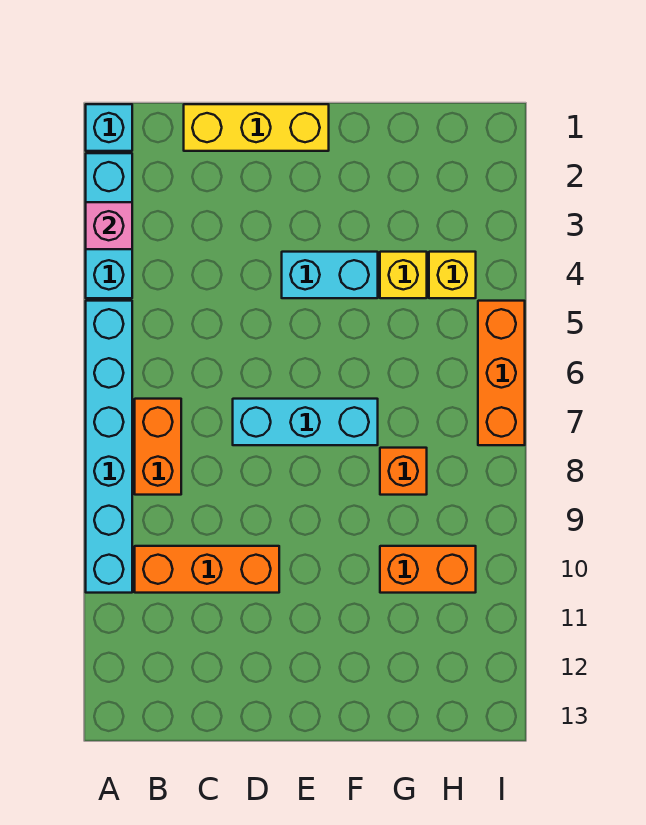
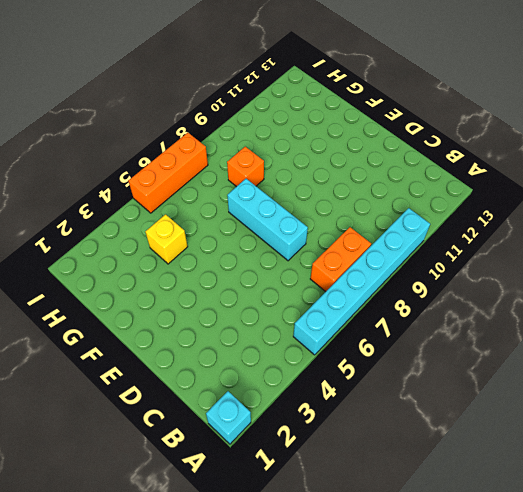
none -> cyan brick A2:A4 level 1
none -> orange brick B10:D10 level 1
none -> yellow brick C1:E1 level 1

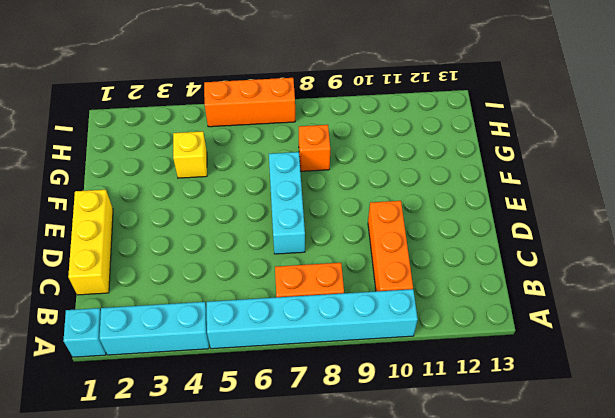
none -> cyan brick E4:F4 level 1
none -> orange brick G10:H10 level 1
none -> yellow brick H4 level 1

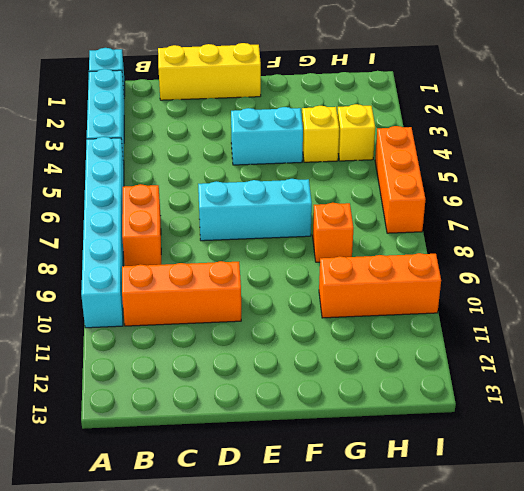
orange brick G10:I10 level 1 -> orange brick G10:H10 level 1
none -> pink brick A3 level 2

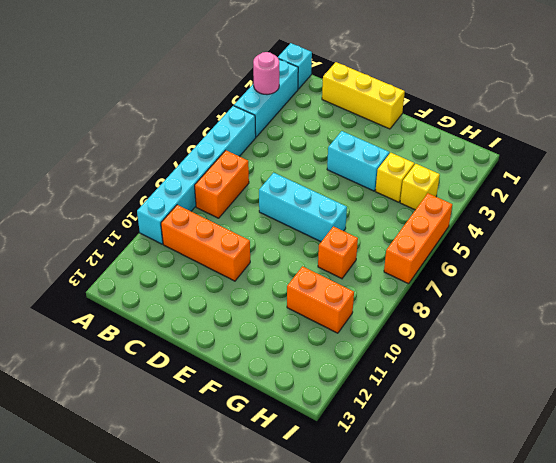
pink round brick A3 level 2 -> pink brick A3 level 2

